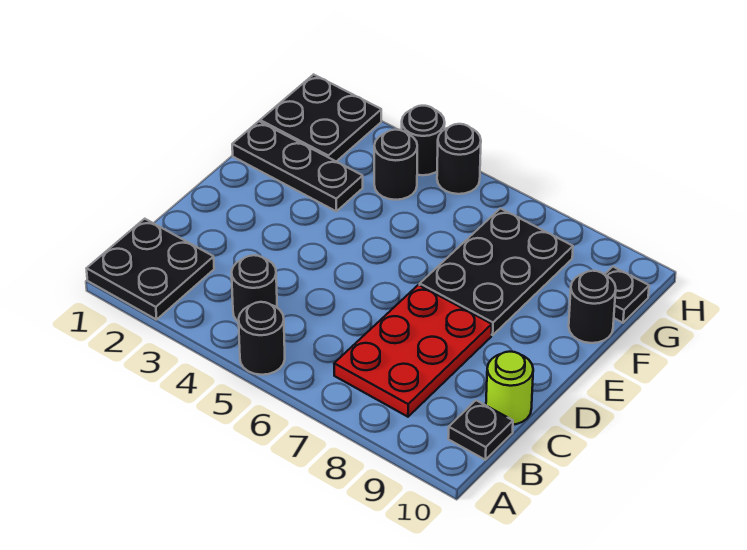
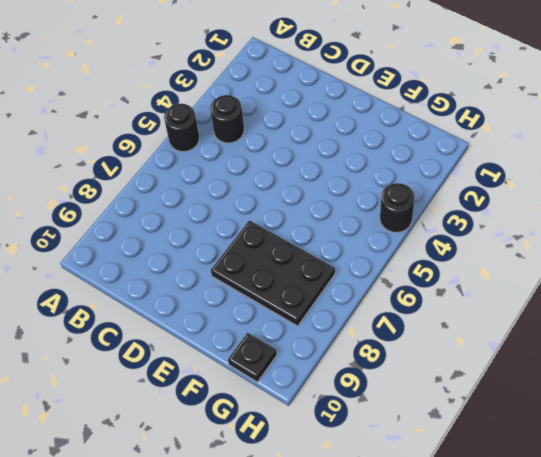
none -> black plate A1:B2 level 1
none -> red plate B7:D8 level 1
none -> black plate B10 level 1

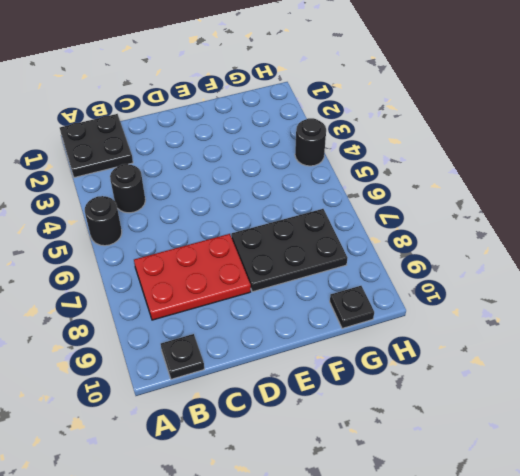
none -> lime round brick C10 level 1
none -> black plate F1:F3 level 1
none -> black round brick F10 level 1

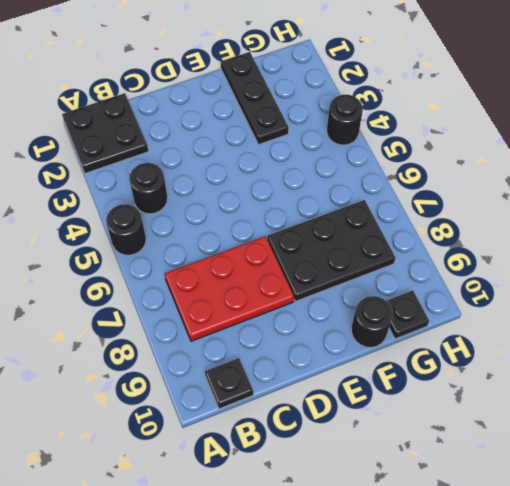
none -> lime round brick C10 level 1
none -> black plate G1:H2 level 1
none -> black round brick G4 level 1

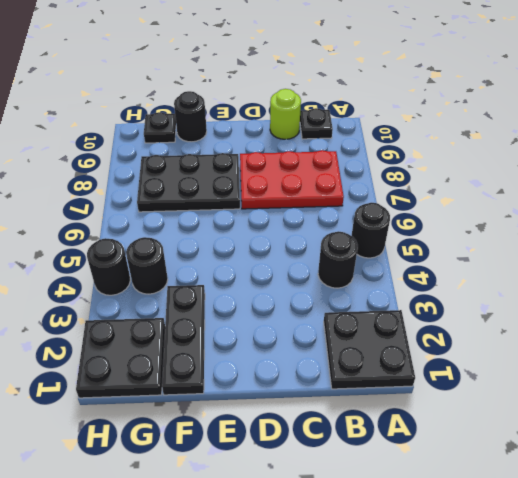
none -> black round brick H5 level 1

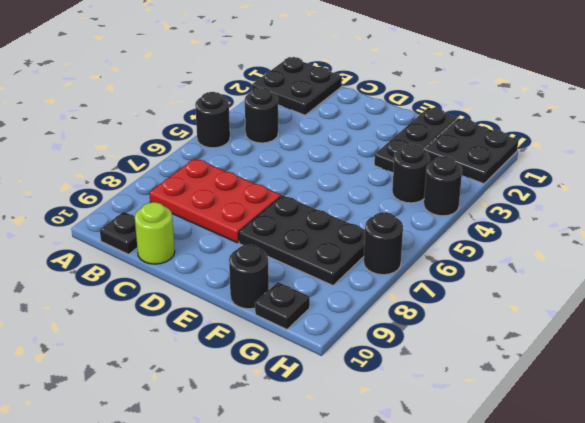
black round brick H7 level 1 -> black round brick H5 level 1

